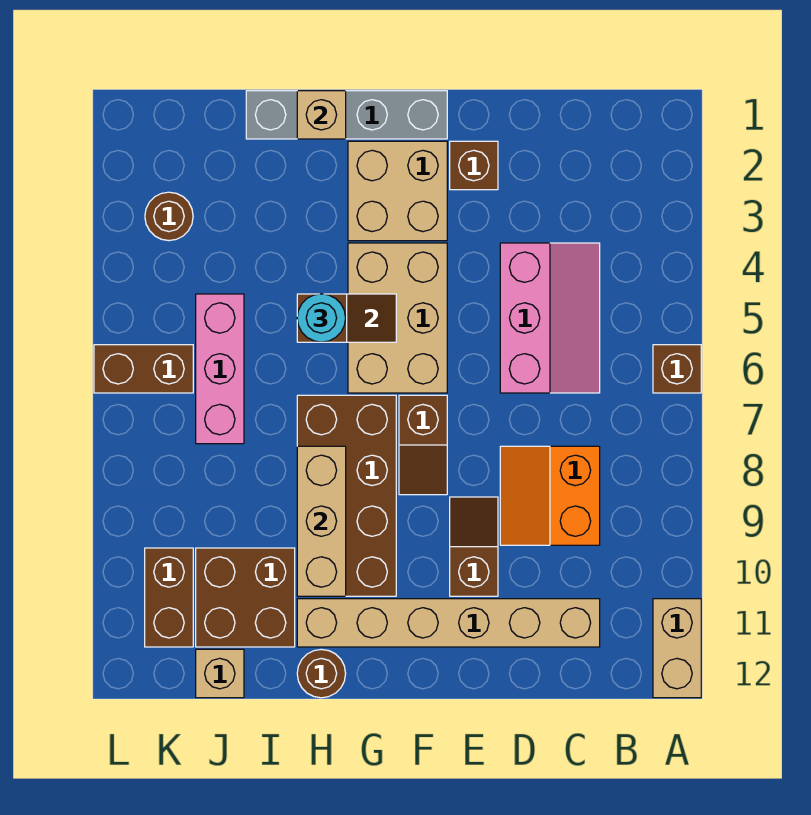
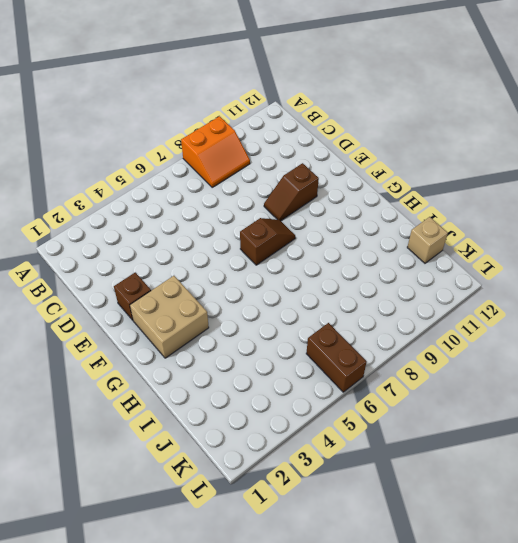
orange slope A8:B9 level 1 top A -> orange slope C8:D9 level 1 top C
none -> brown brick A6 level 1
none -> tan brick A11:A12 level 1
none -> pink slope C4:D6 level 1 top D

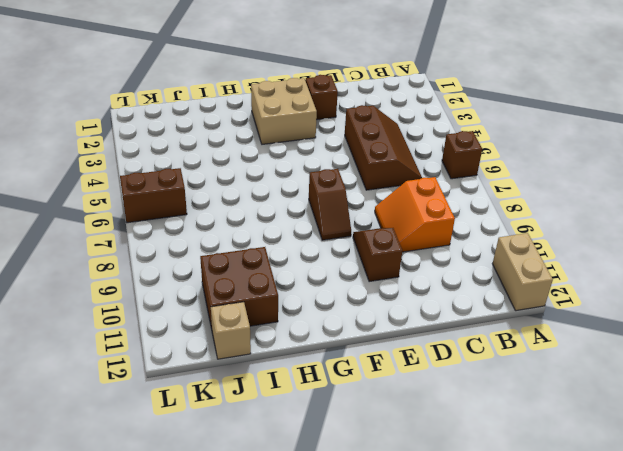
brown slope C4:D6 level 1 top D -> pink slope C4:D6 level 1 top D
none -> tan brick C11:H11 level 1
none -> grey brick F1:I1 level 1
none -> tan brick F4:G6 level 1

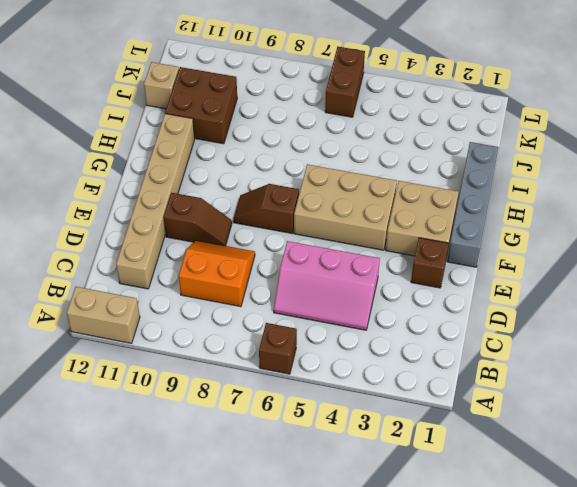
none -> brown brick G7:H10 level 1
none -> brown round brick H12 level 1
none -> pink brick J5:J7 level 1

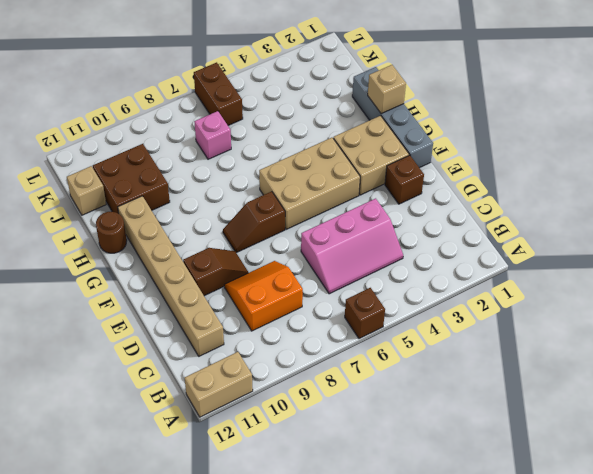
pink brick J7 level 1 -> pink brick J5:J7 level 1
none -> brown brick G7:H10 level 1
none -> brown round brick K3 level 1
none -> brown brick K10:K11 level 1

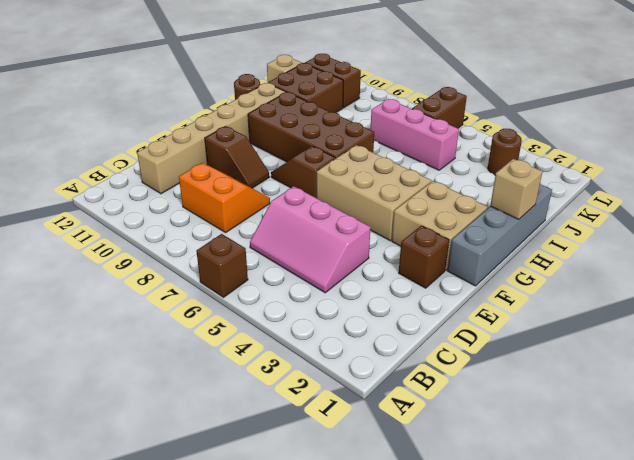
none -> tan brick A11:A12 level 1
none -> brown slope G5:H5 level 2 top H
none -> tan brick H8:H10 level 2

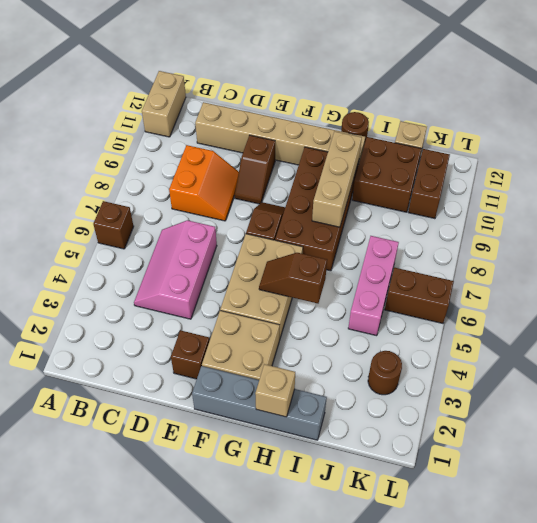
none -> cyan round brick H5 level 3

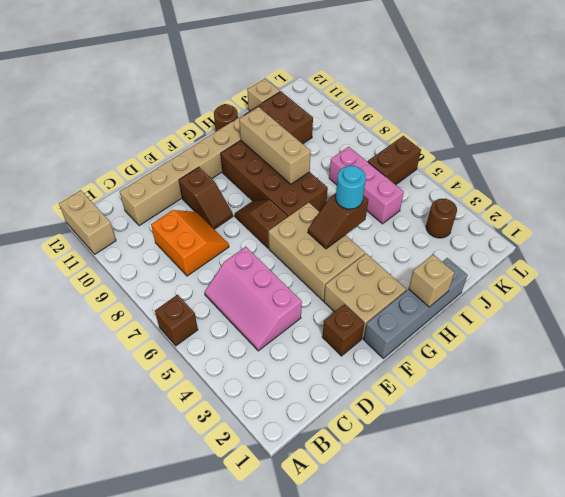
none -> brown brick K10:K11 level 1

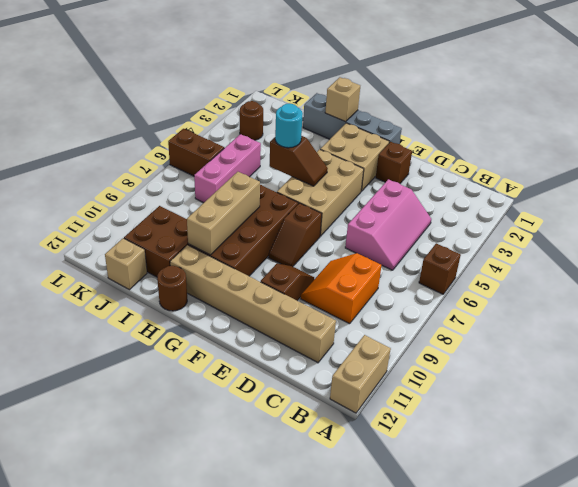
none -> brown brick K10:K11 level 1

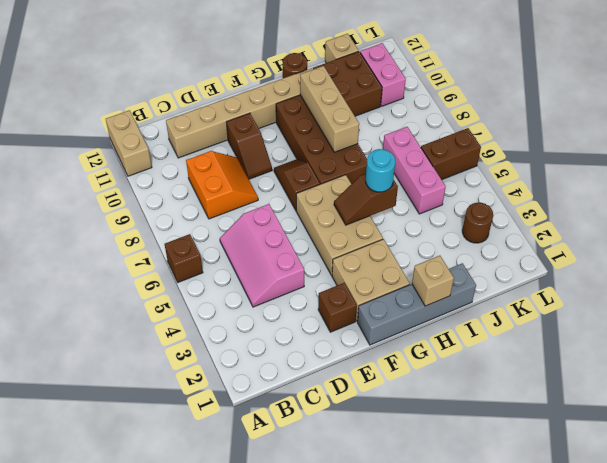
pink brick K10:K11 level 1 -> brown brick K10:K11 level 1

